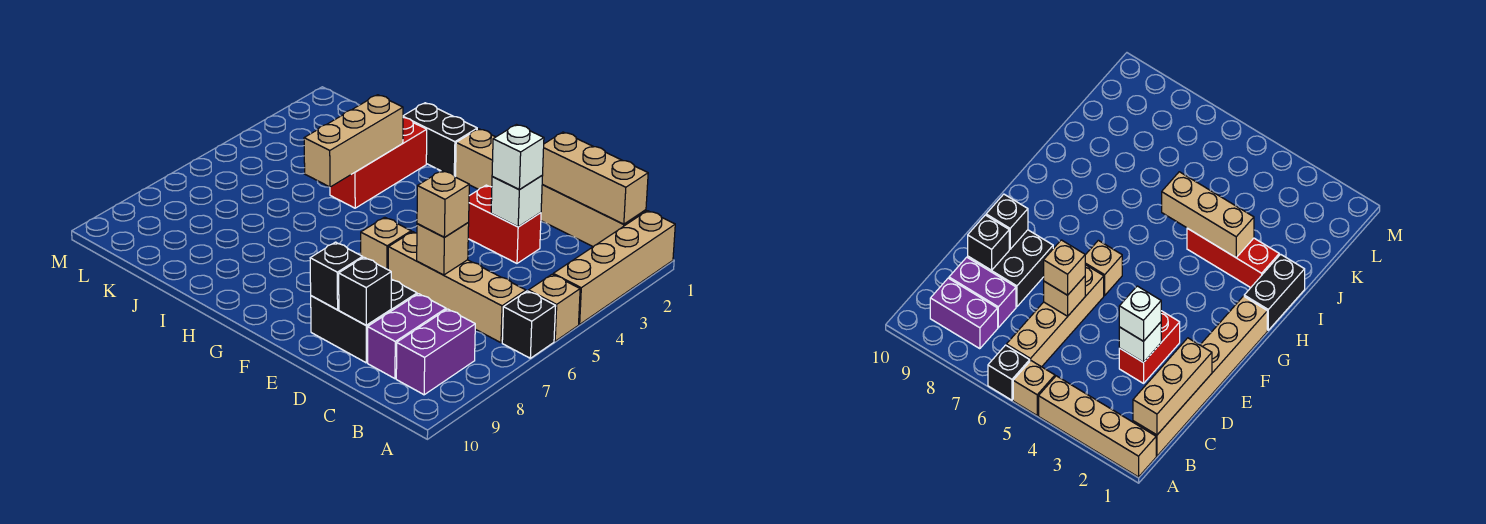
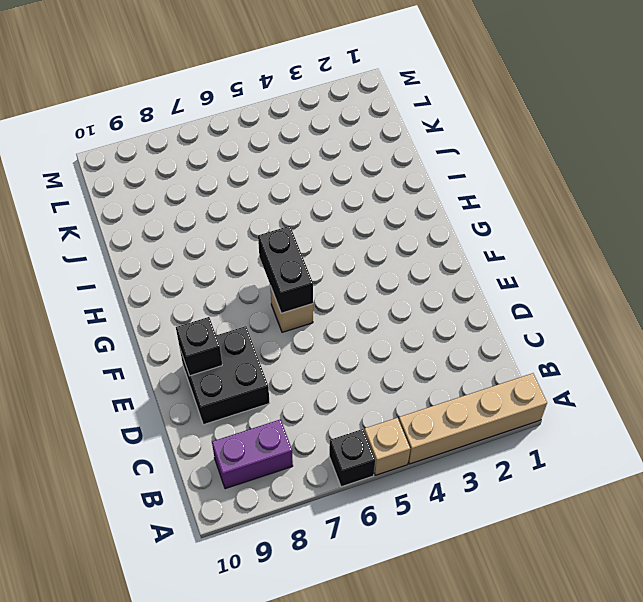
black brick F6:G6 level 2 -> black brick H1:I1 level 1
none -> tan brick B1:G1 level 1
none -> tan brick B6:E6 level 1
none -> purple brick C8:C9 level 1

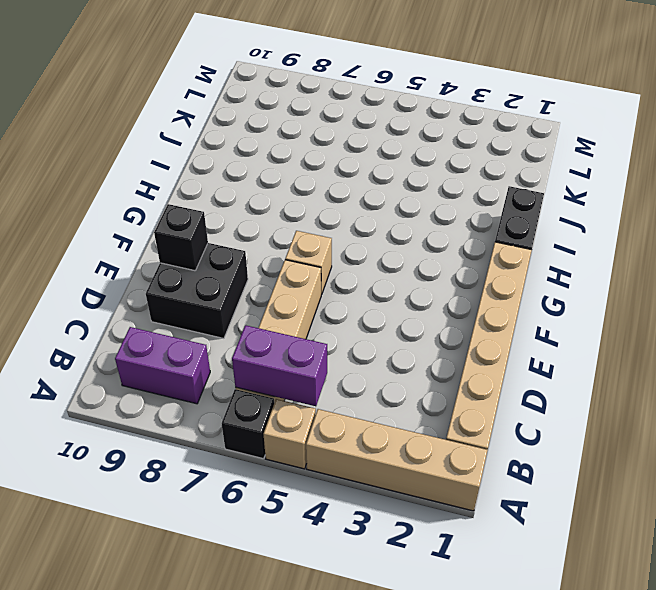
purple brick B5:B6 level 2 -> purple brick C8:C9 level 1
none -> red brick D3:E3 level 1
none -> red brick I2:I4 level 1
none -> tan brick B1:D1 level 2

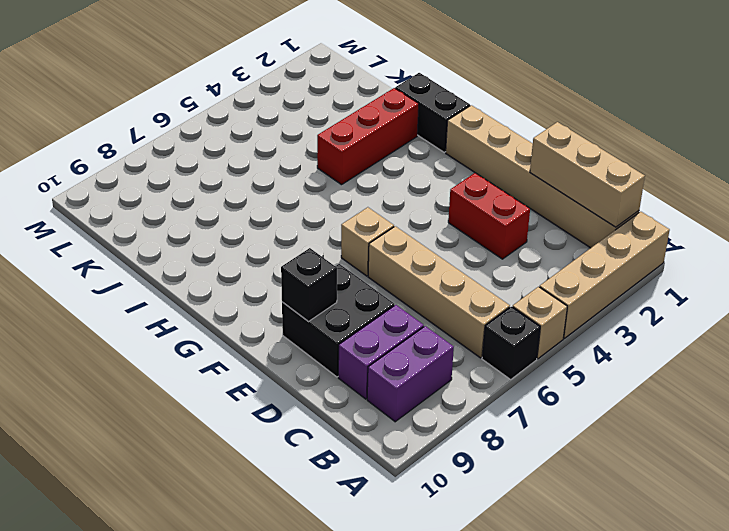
none -> white brick D3 level 2
none -> tan brick D6 level 2
none -> black brick D9 level 2

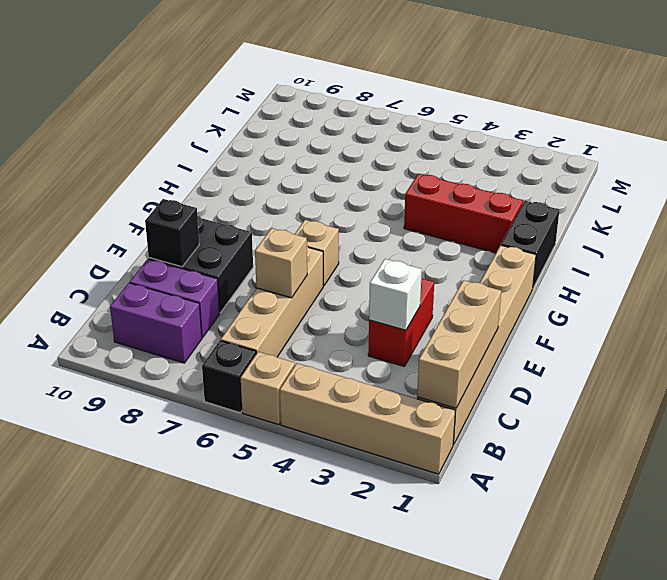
none -> black brick E9 level 2
none -> tan brick I3:I5 level 2
none -> white brick D3 level 3

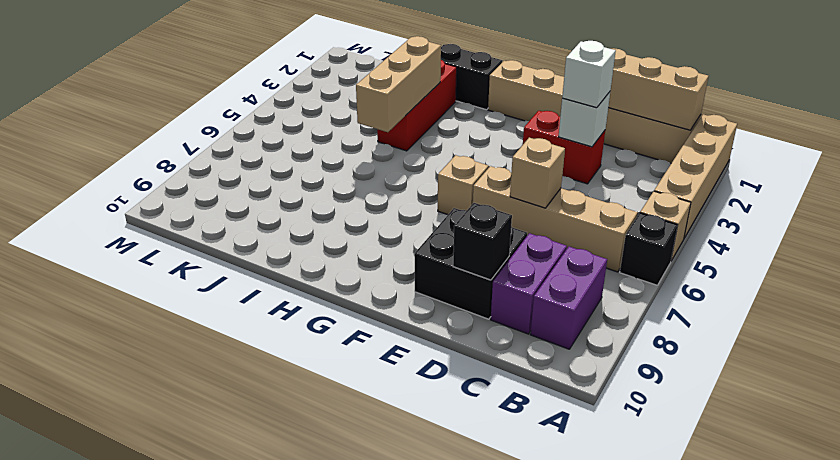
none -> black brick E9 level 2
none -> tan brick D6 level 3

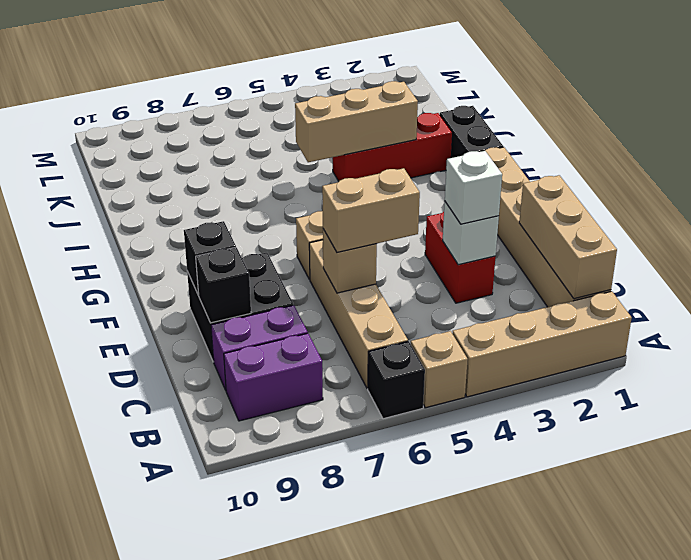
tan brick D5:D6 level 3 -> tan brick D6 level 3

